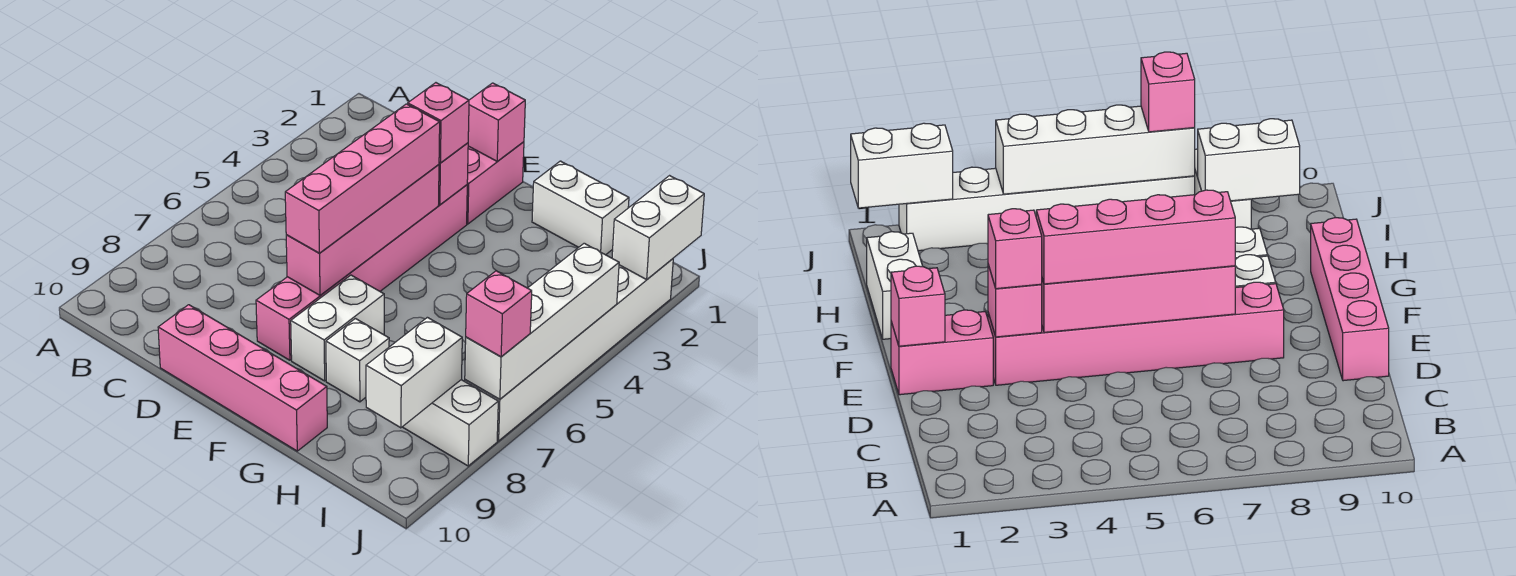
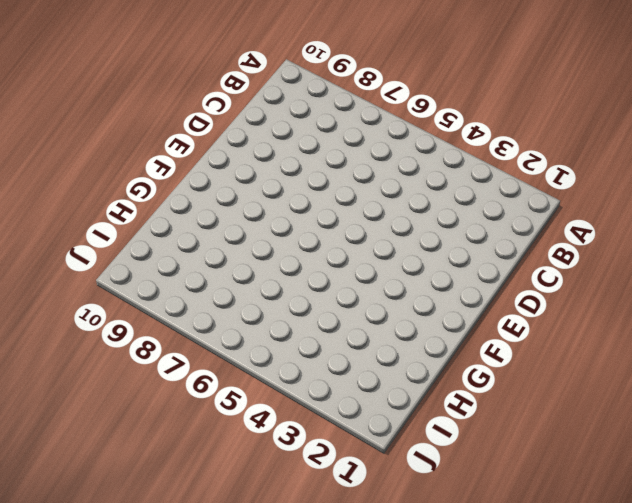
none -> pink brick D10:G10 level 1
none -> pink brick E1:E2 level 1
none -> pink brick E3:E8 level 1

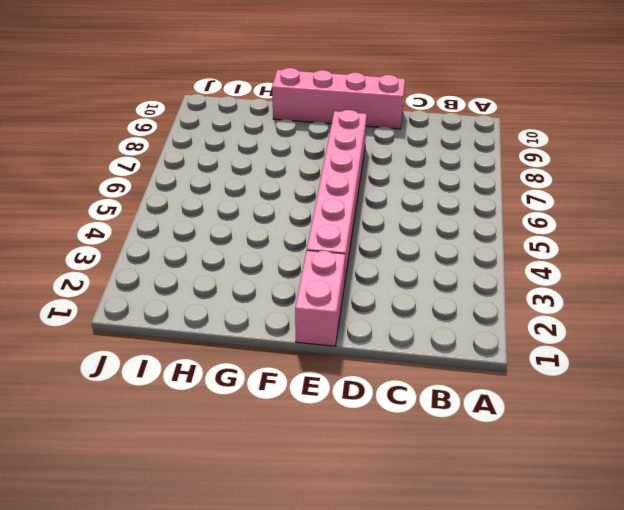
none -> white brick F7:F8 level 1
none -> white brick G1:H1 level 1
none -> white brick G8 level 1

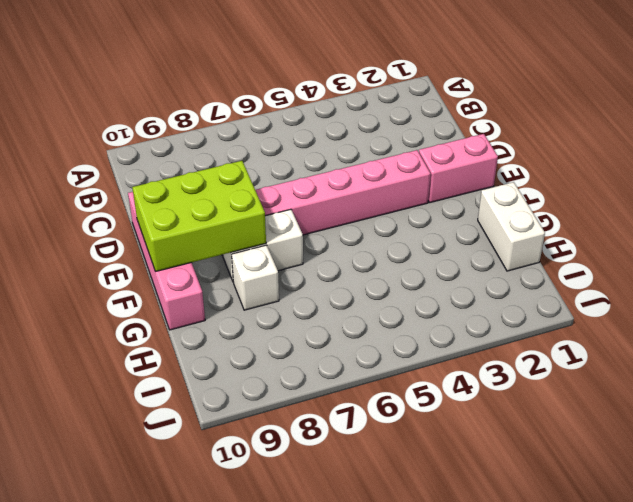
lime brick E8:F10 level 2 -> none
none -> white brick I8:J8 level 1
none -> white brick J2:J7 level 1
none -> pink brick E1 level 2

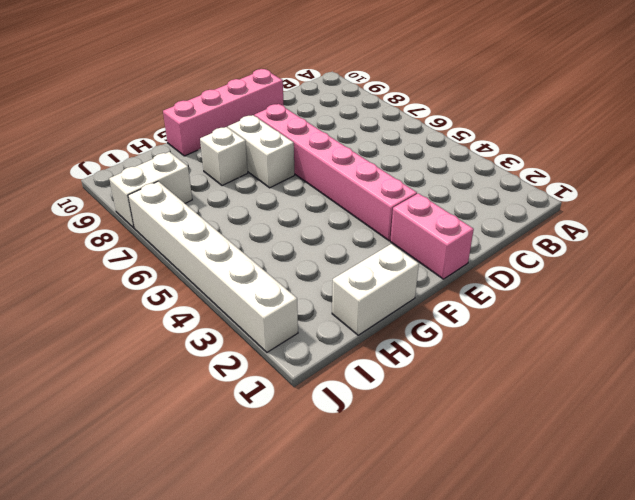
none -> pink brick E1 level 2
none -> pink brick E3 level 2
none -> pink brick E4:E7 level 2

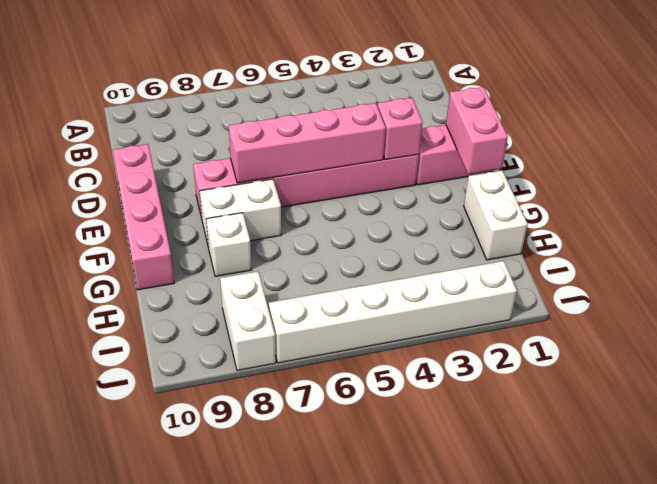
pink brick E1:F1 level 2 -> pink brick E1 level 2
none -> white brick I8:I9 level 2
none -> white brick J1:J2 level 2
none -> white brick J4:J7 level 2

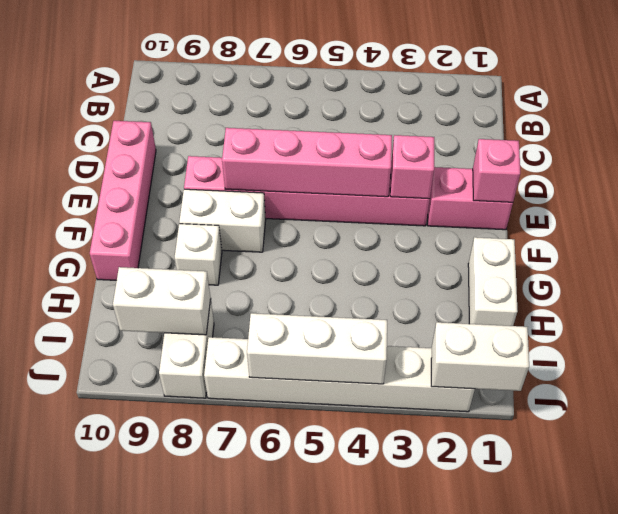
white brick J4:J6 level 2 -> white brick J4:J7 level 2
none -> pink brick E3 level 3
none -> pink brick E4:E7 level 3
none -> pink brick J7 level 3

